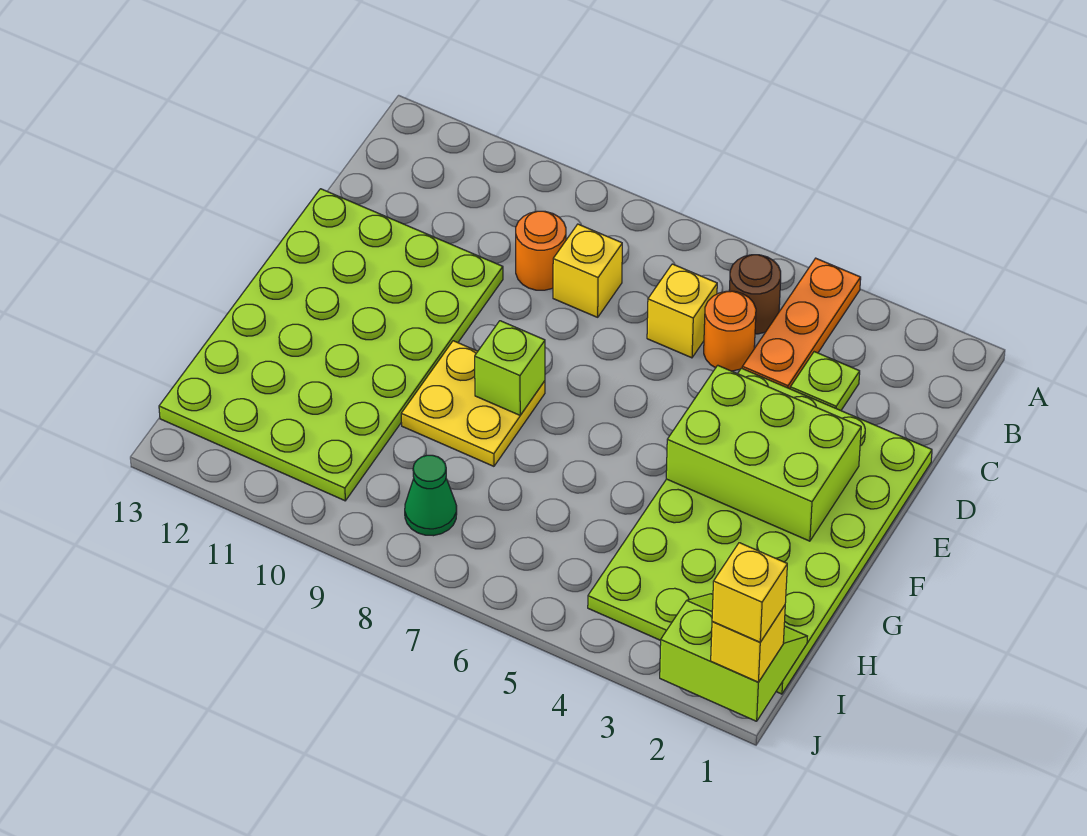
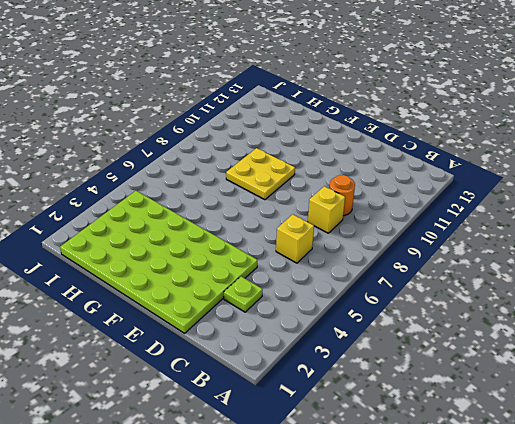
none -> orange plate A4:C4 level 1
none -> brown round brick B5 level 1
none -> orange round brick C5 level 1

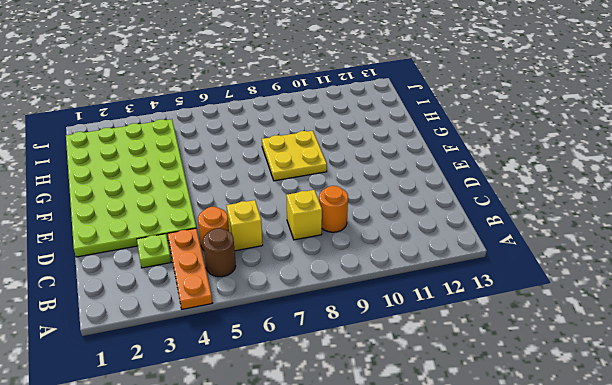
none -> lime plate D10:I13 level 1
none -> green cone I8 level 1
none -> lime brick E2:F4 level 2

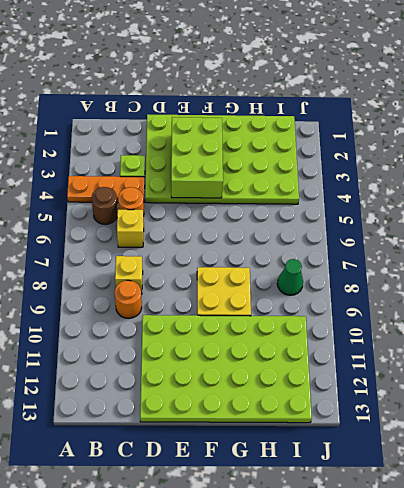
none -> lime brick F8 level 2
none -> lime slope I1:J2 level 2 top J
none -> yellow brick J1 level 3

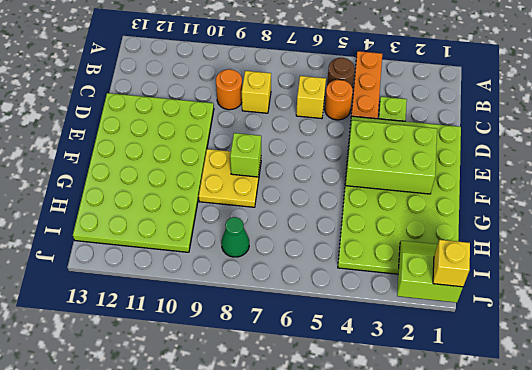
none -> yellow brick J1 level 4

